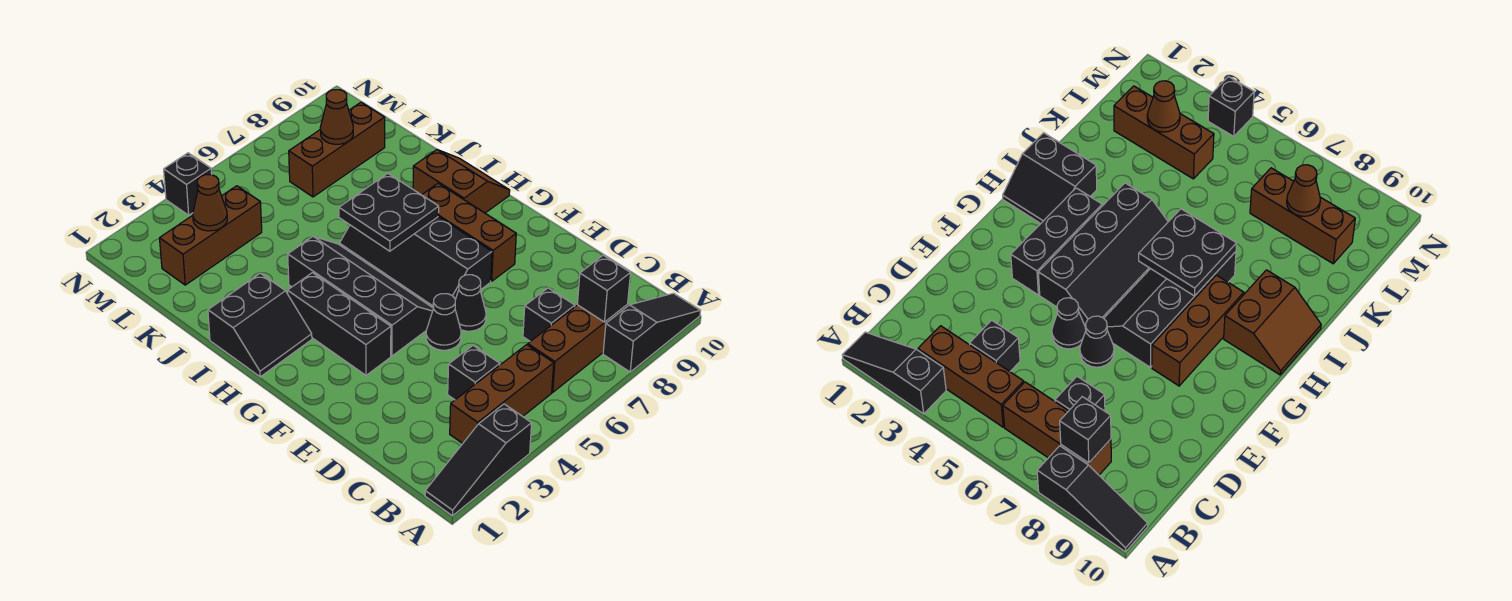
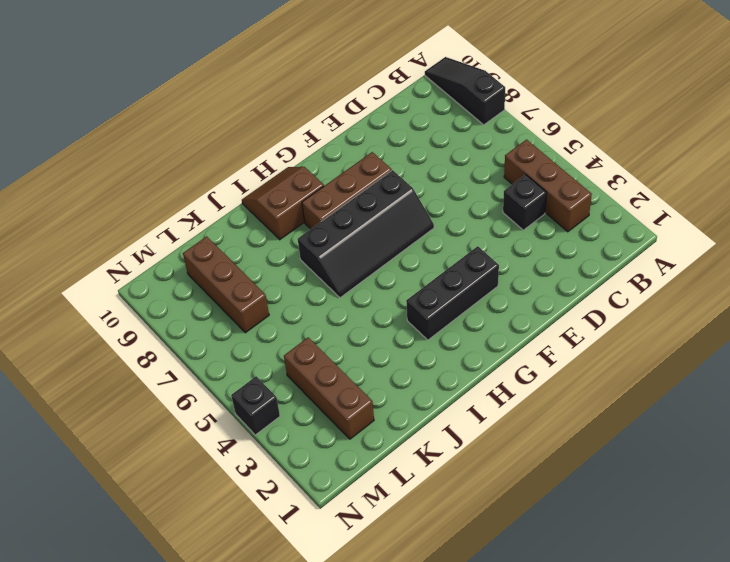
none -> black slope A1:A3 level 1 top 3
none -> brown brick B6:B8 level 1
none -> black brick C7 level 1

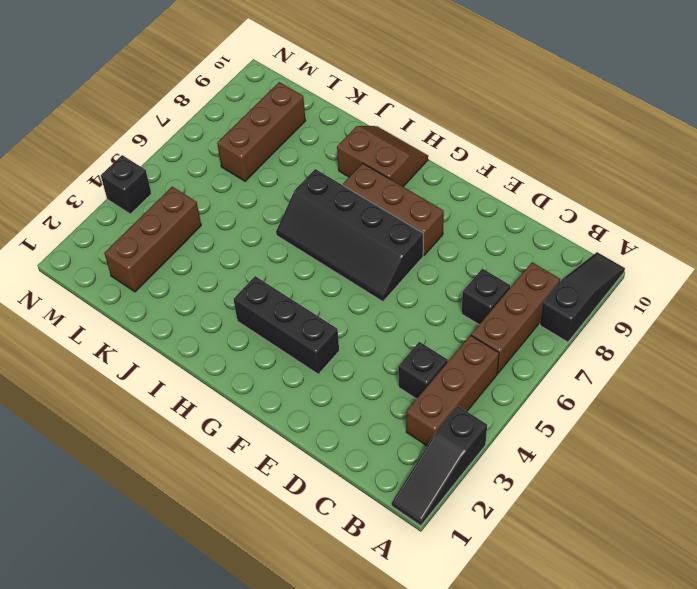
none -> black cone E5 level 1
none -> black cone E6 level 1
none -> black slope F4:I5 level 1 top 4

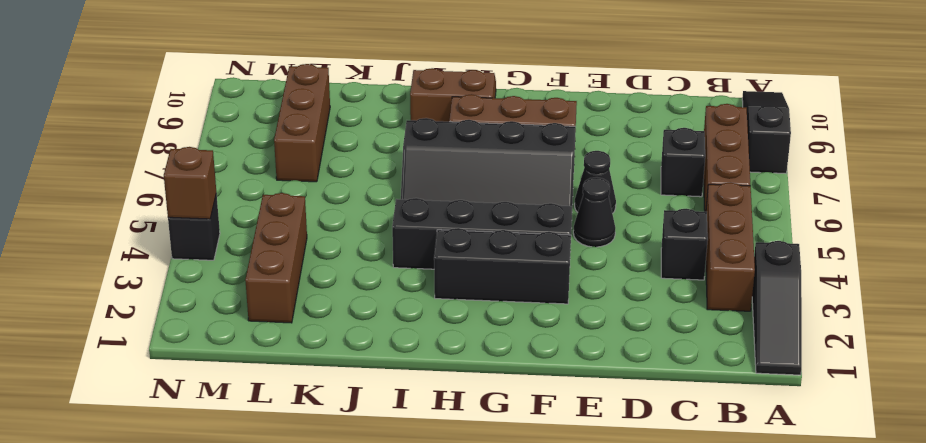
brown brick N4 level 2 -> none
none -> black slope H1:I2 level 1 top I
none -> black brick B8 level 2
none -> black plate H6:I7 level 2

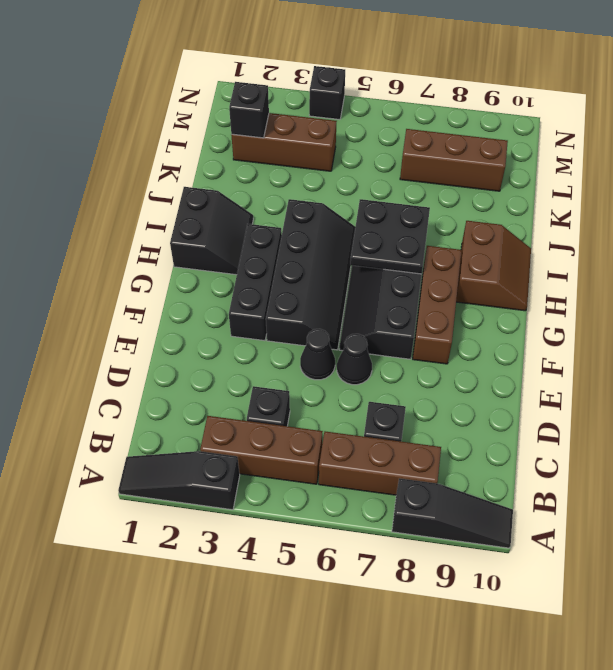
black slope H1:I2 level 1 top 1 -> black slope H1:I2 level 1 top I
black brick L2 level 2 -> black brick B8 level 2
none -> brown cone L3 level 2
none -> brown cone L8 level 2

